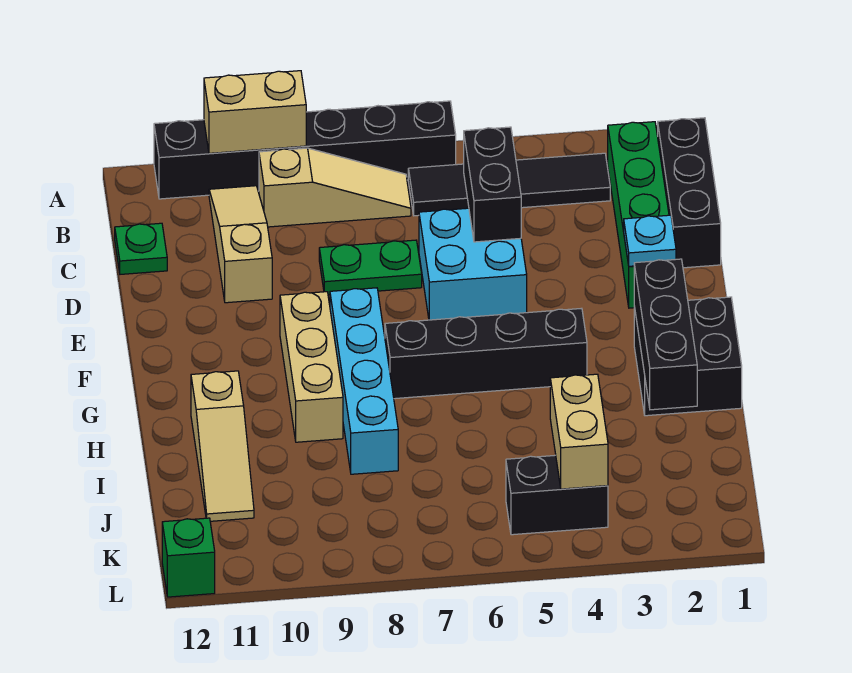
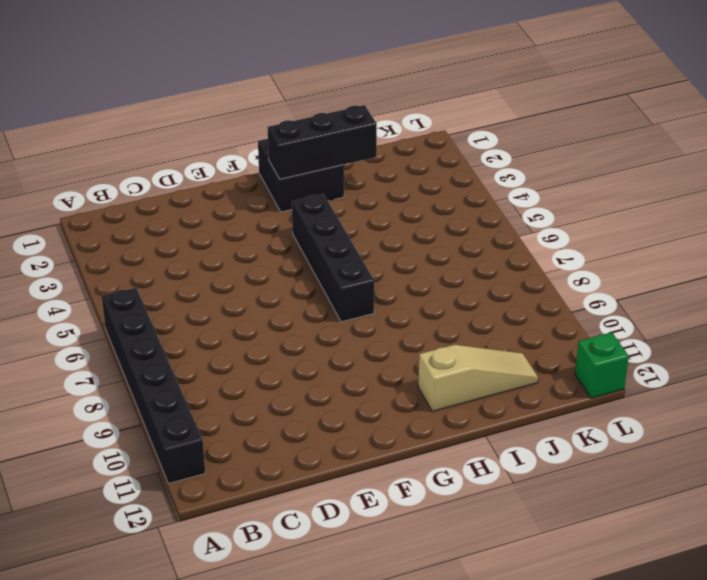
none -> black brick B1:D1 level 1
none -> green brick B2:E2 level 1
none -> black tile B3:B6 level 1

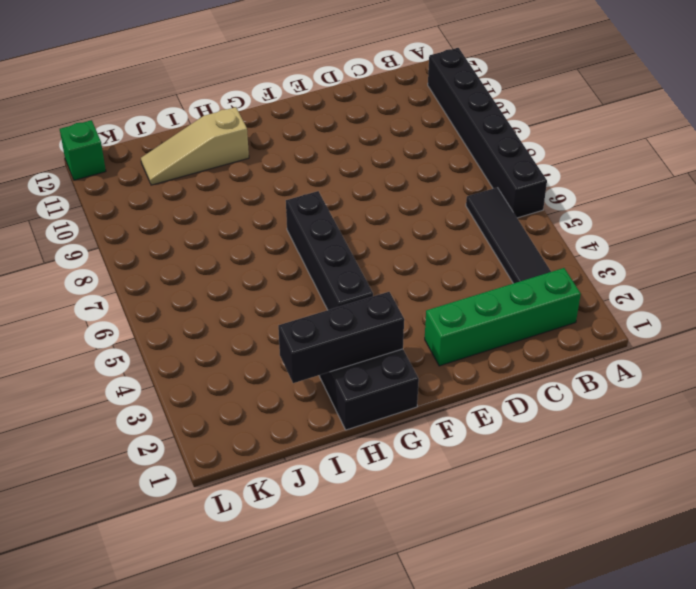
none -> black brick B1:D1 level 1
none -> tan slope B7:B9 level 1 top 9
none -> tan slope B10:D10 level 1 top D

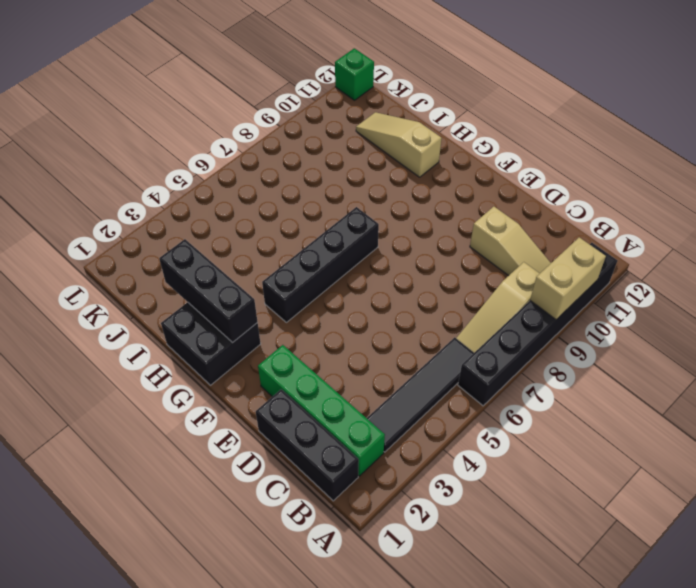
none -> green plate C12 level 1
none -> cyan brick D5:E6 level 1
none -> green plate D7:D8 level 1

